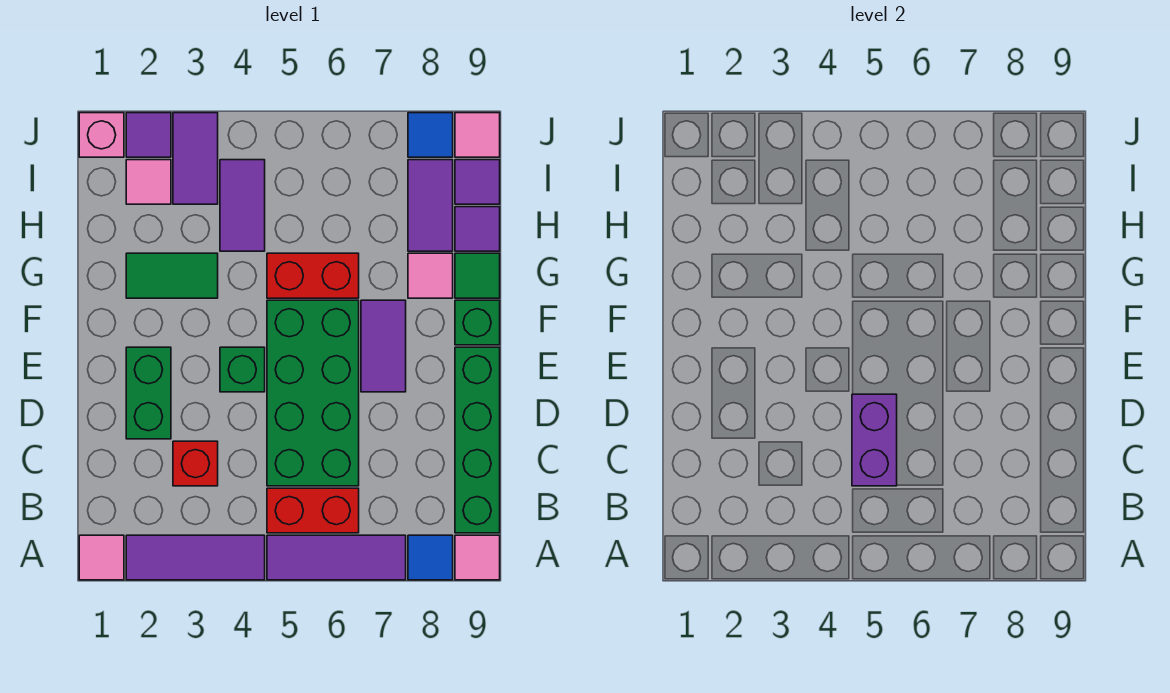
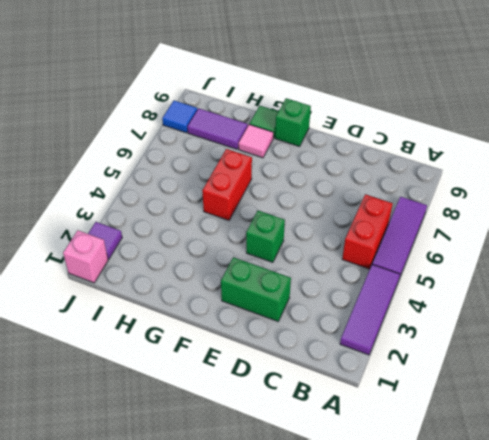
none -> pink tile A1 level 1
none -> blue tile A8 level 1
none -> pink tile A9 level 1

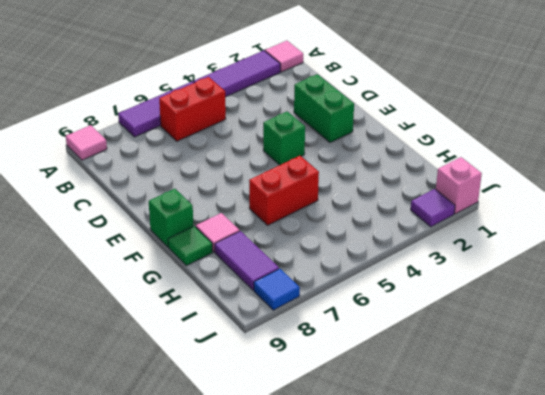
none -> blue tile A8 level 1
none -> green brick B9:E9 level 1
none -> red brick C3 level 1

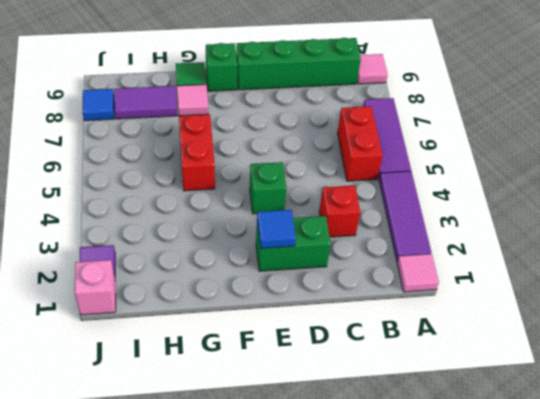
blue tile E2 level 2 -> blue tile A8 level 1
none -> green brick C5:F6 level 1
none -> purple tile E7:F7 level 1
none -> green tile G2:G3 level 1

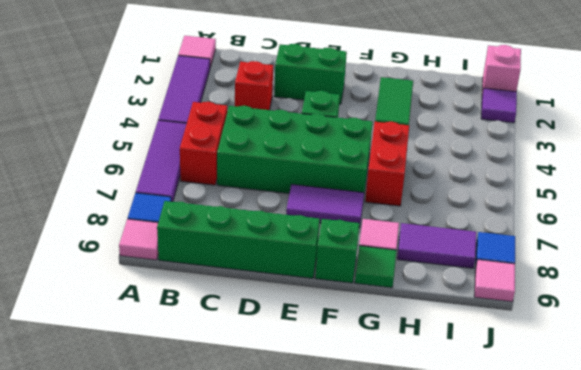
none -> purple tile H4:I4 level 1
none -> purple tile H9 level 1
none -> pink tile I2 level 1

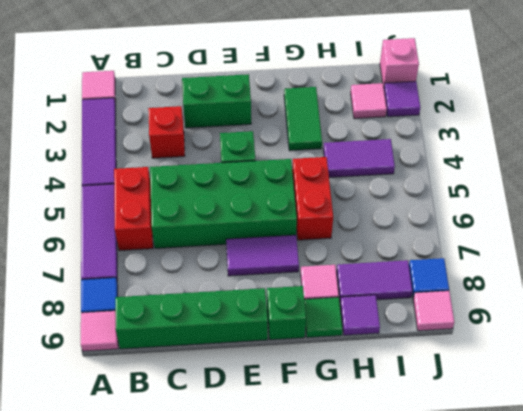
none -> purple tile I3:J3 level 1
none -> purple tile I9 level 1
none -> purple brick C5:D5 level 2

